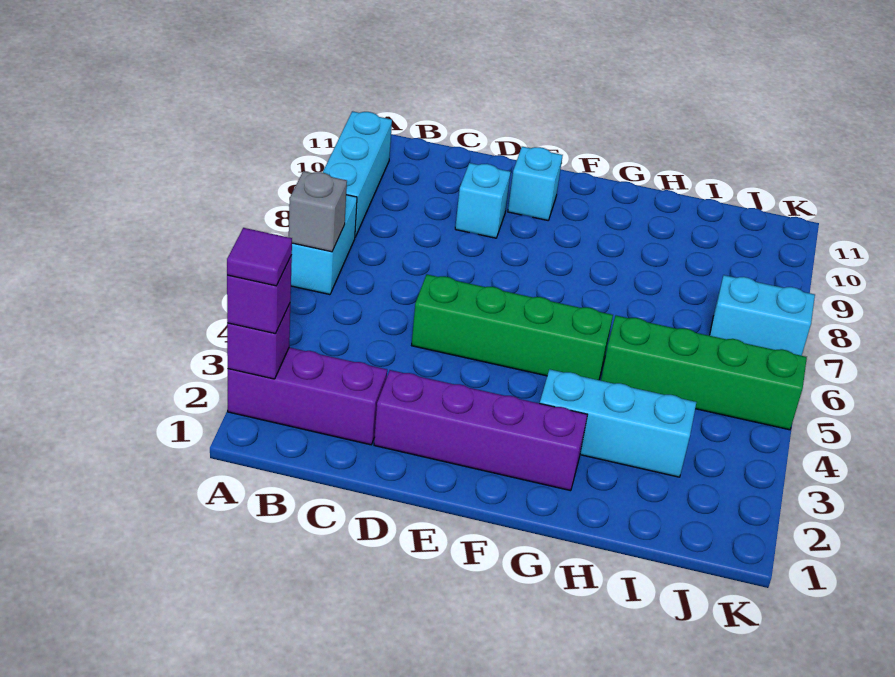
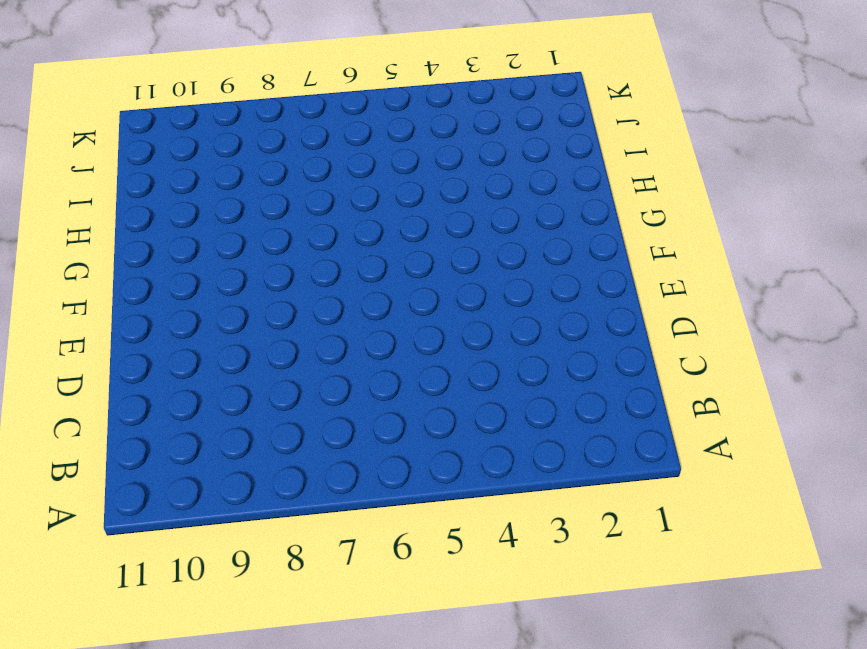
none -> purple brick A2:C2 level 1
none -> cyan brick A6:A7 level 1
none -> cyan brick A8:A10 level 1

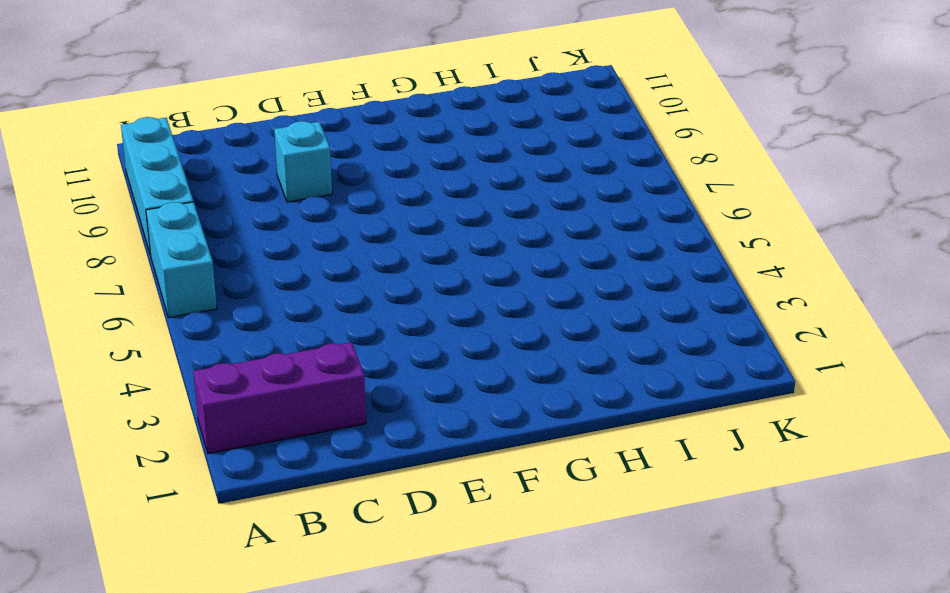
none -> purple brick D2:G2 level 1
none -> green brick D5:G5 level 1
none -> cyan brick E10 level 1

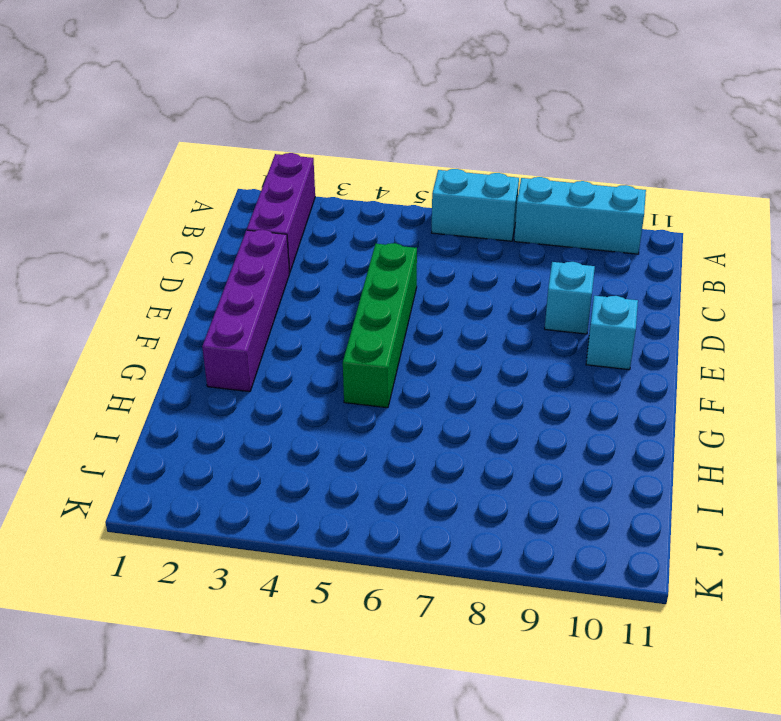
none -> cyan brick G3:I3 level 1
none -> green brick H5:K5 level 1
none -> cyan brick J7:K7 level 1

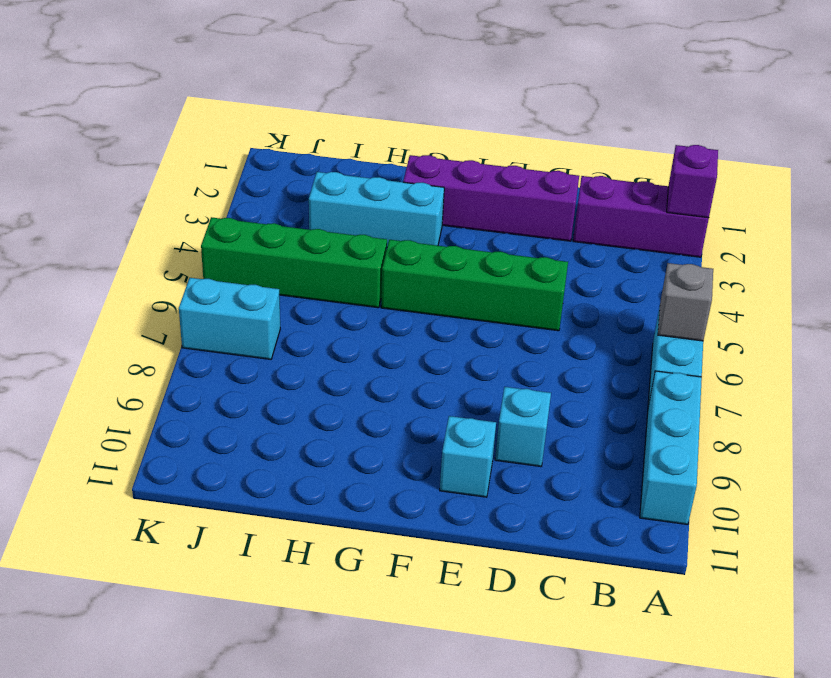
none -> purple brick A2 level 3
none -> purple tile A2 level 4

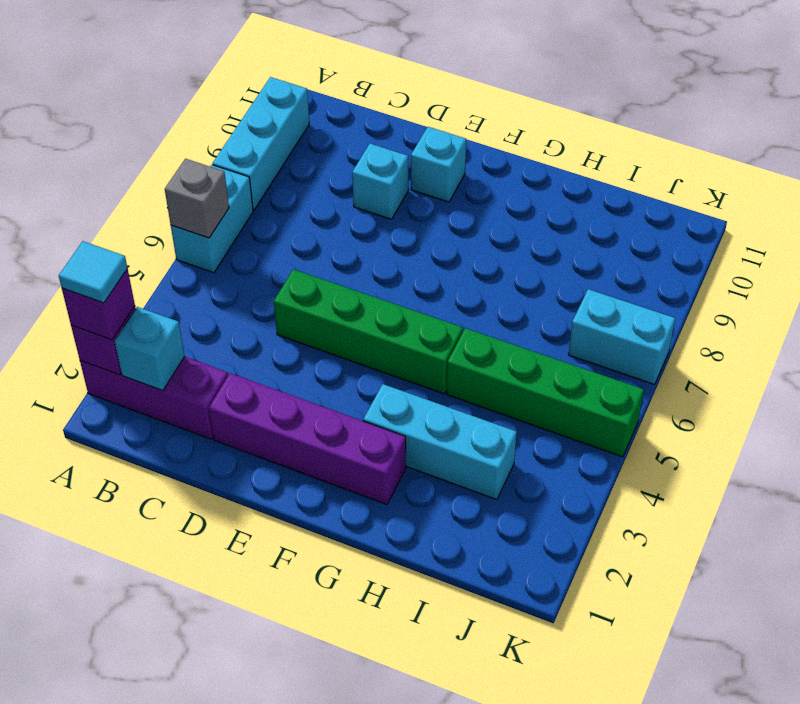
cyan tile A2 level 4 -> purple tile A2 level 4
cyan brick B2 level 2 -> none

